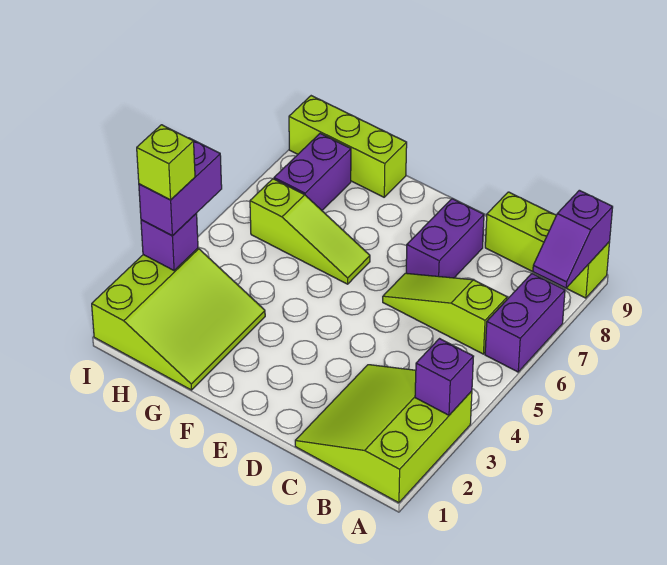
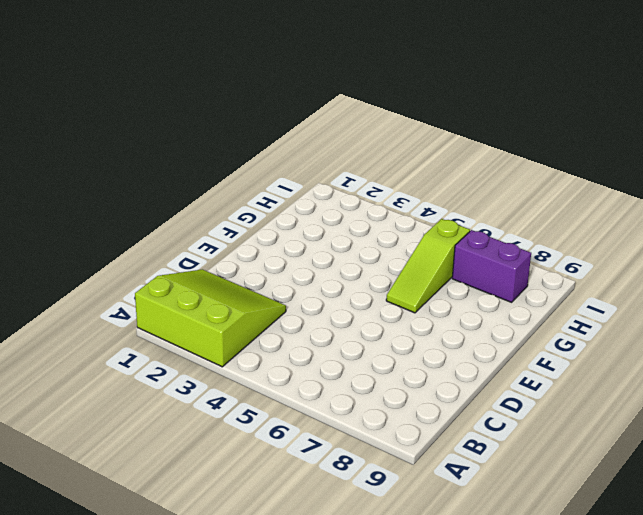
none -> purple brick A6:A7 level 1
none -> lime brick A9:C9 level 1
none -> lime slope B6:D6 level 1 top B

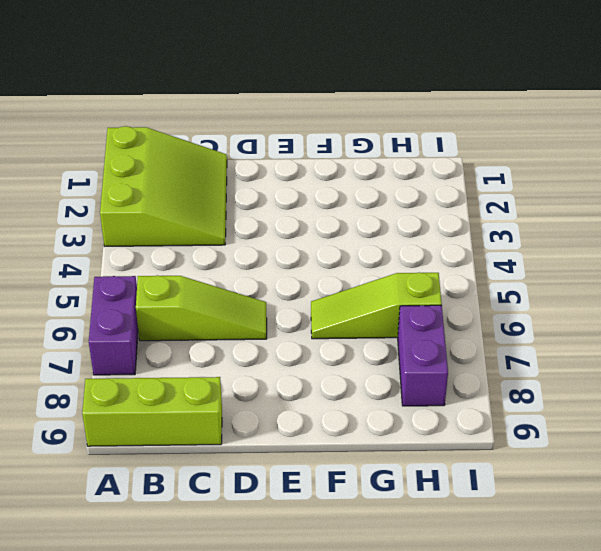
none -> purple brick D7:D8 level 1
none -> lime slope G1:I3 level 1 top I
none -> lime brick G9:I9 level 1

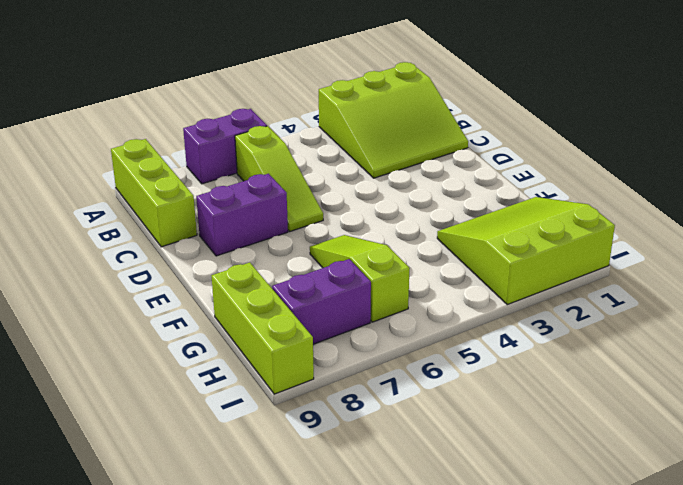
none -> purple brick A3 level 2
none -> purple slope A8:A9 level 2 top 9
none -> purple brick I3 level 2

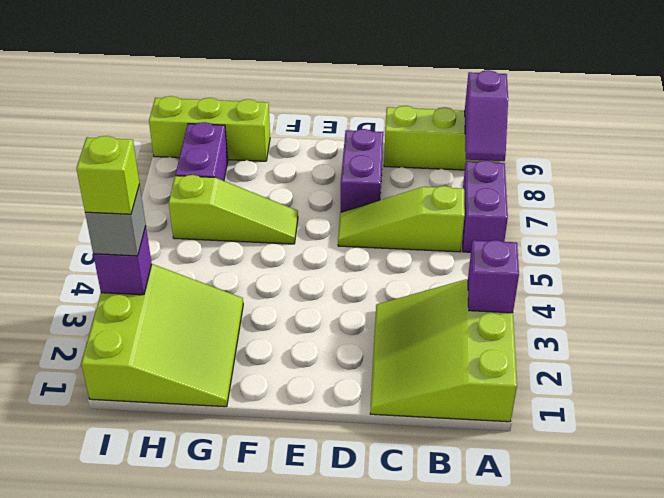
grey brick I3 level 3 -> purple brick I3:I4 level 3

